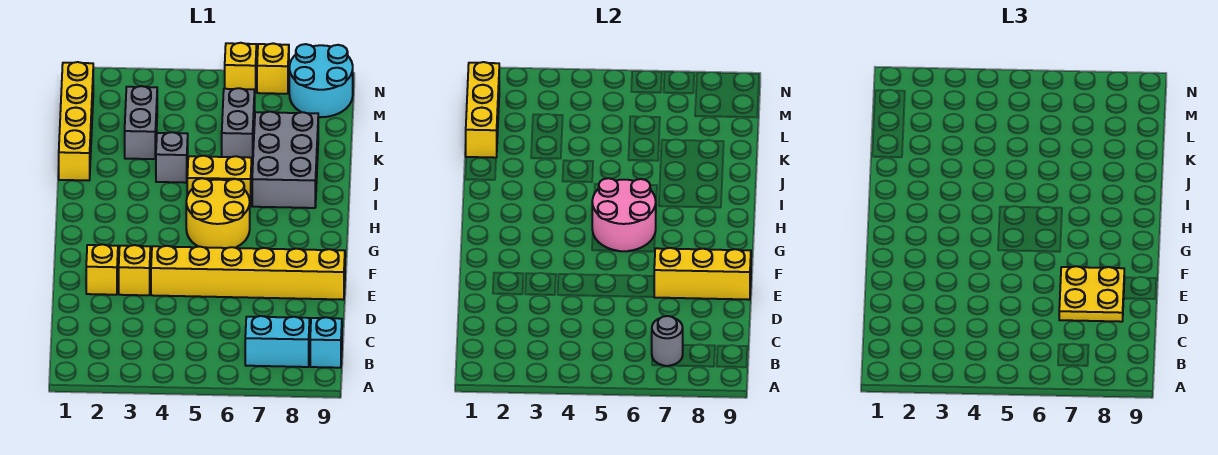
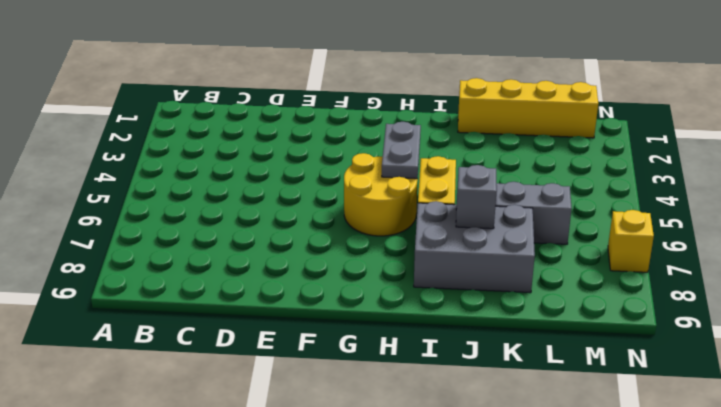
grey plate H4:H5 level 2 -> pink round brick G5:H6 level 2
grey brick J7 level 2 -> grey brick J4 level 1
none -> cyan brick B7:B8 level 1
none -> cyan brick B9 level 1
none -> yellow brick E2 level 1

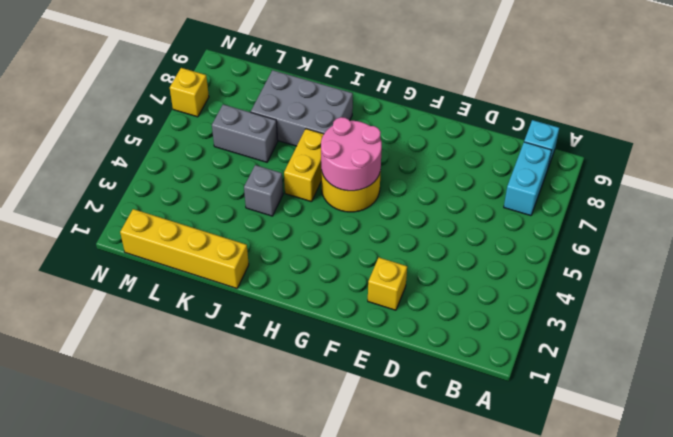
none -> yellow brick E3 level 1
none -> yellow brick E4:E9 level 1
none -> grey brick K3:L3 level 1

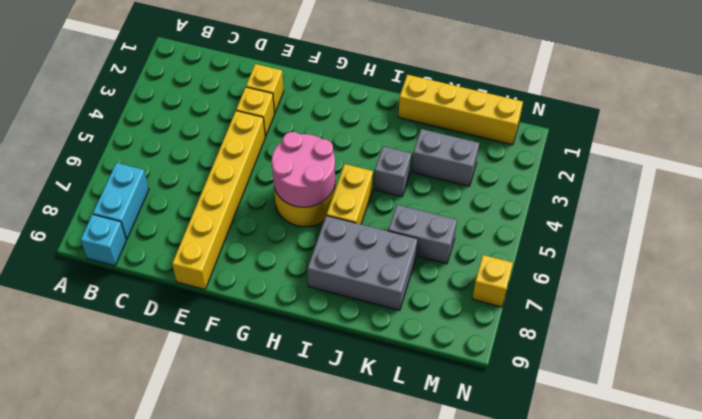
none -> cyan round brick M8:N9 level 1
none -> yellow brick N6 level 1
none -> grey round brick B7 level 2

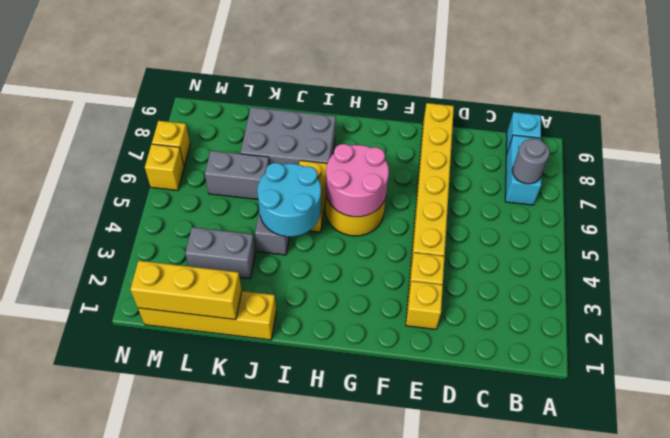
cyan round brick I4:J5 level 2 -> cyan round brick M8:N9 level 1
none -> yellow brick E7:E9 level 2
none -> yellow plate D7:E8 level 3

